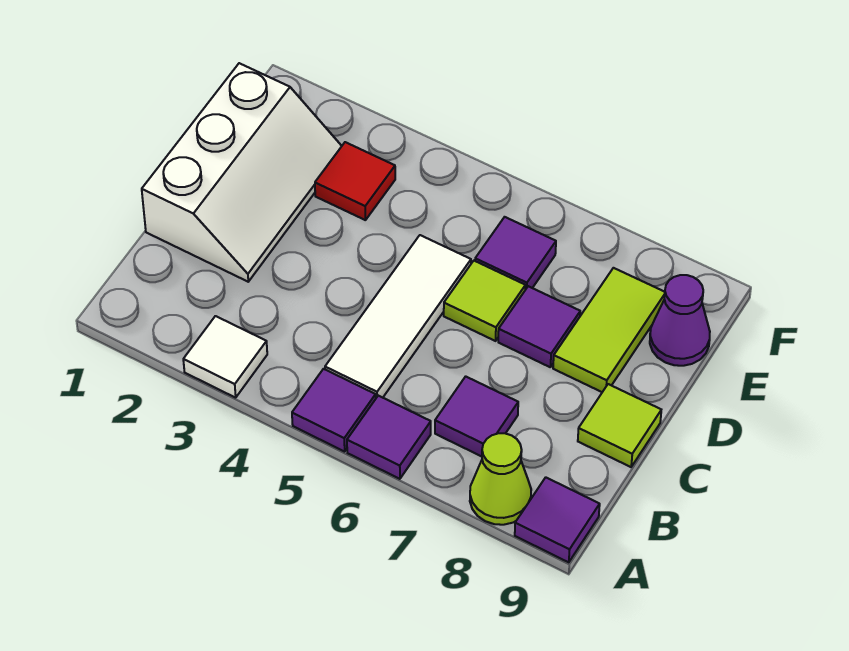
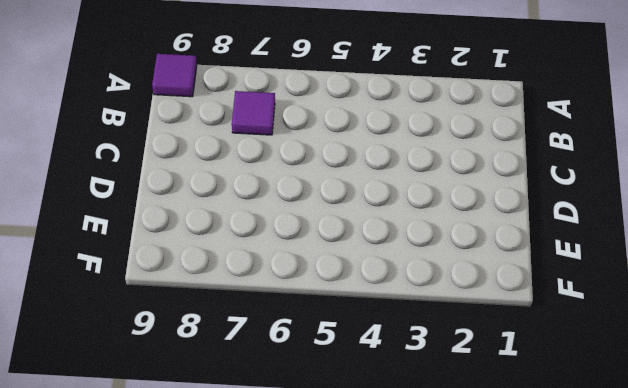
none -> white tile A3 level 1
none -> purple tile A5 level 1
none -> purple tile A6 level 1

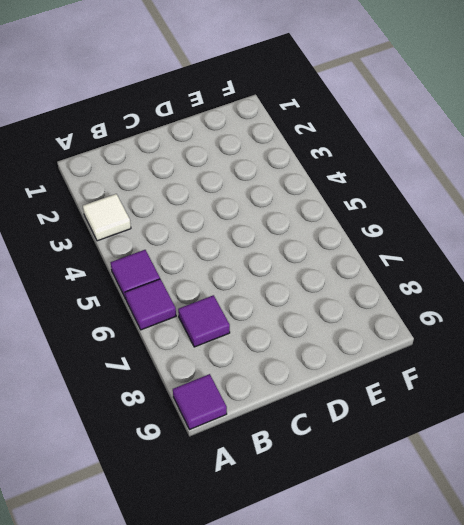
none -> lime cone A8 level 1
none -> white tile B5:D5 level 1
none -> white slope C1:E2 level 1 top 1

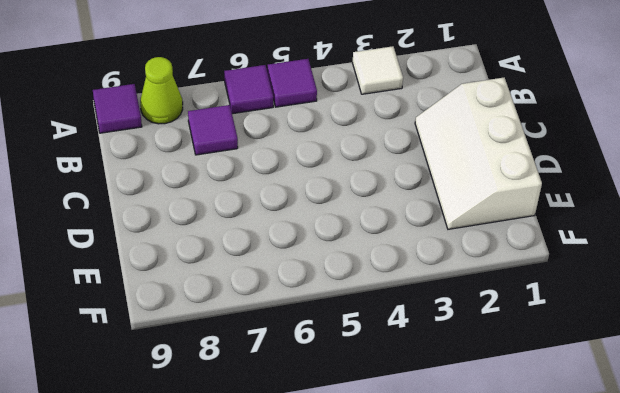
none -> white tile B5:D5 level 1
none -> lime tile C9 level 1
none -> lime tile D6 level 1

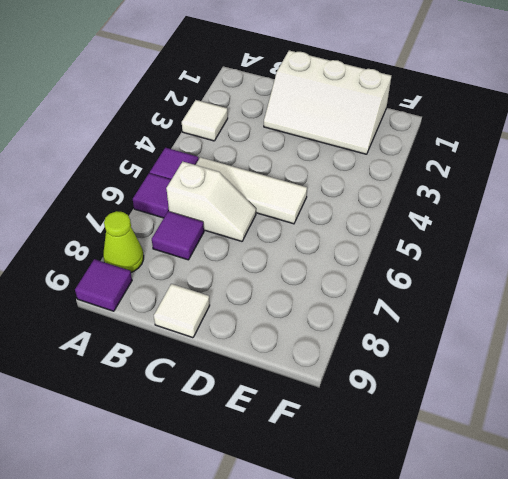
white slope B6:C6 level 1 top B -> none
white tile C9 level 1 -> lime tile C9 level 1
none -> lime tile D6 level 1
none -> purple tile D7 level 1
none -> lime tile D8:E8 level 1

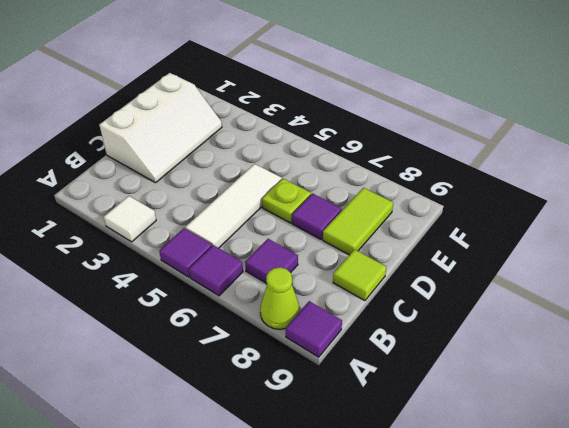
lime plate D6 level 1 -> lime tile D6 level 1
none -> red tile E3 level 1
none -> purple tile E6 level 1
none -> purple cone E9 level 1

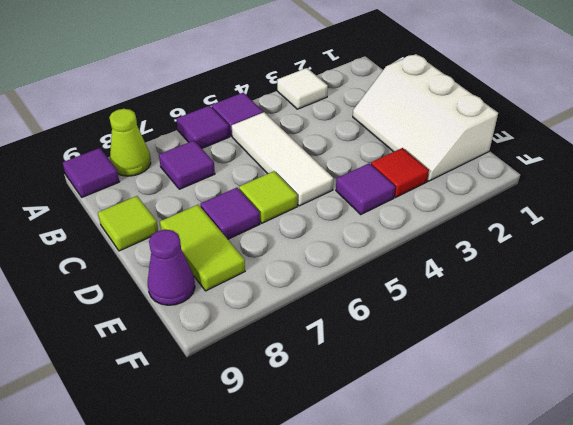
purple tile E4 level 1 -> purple tile E6 level 1

